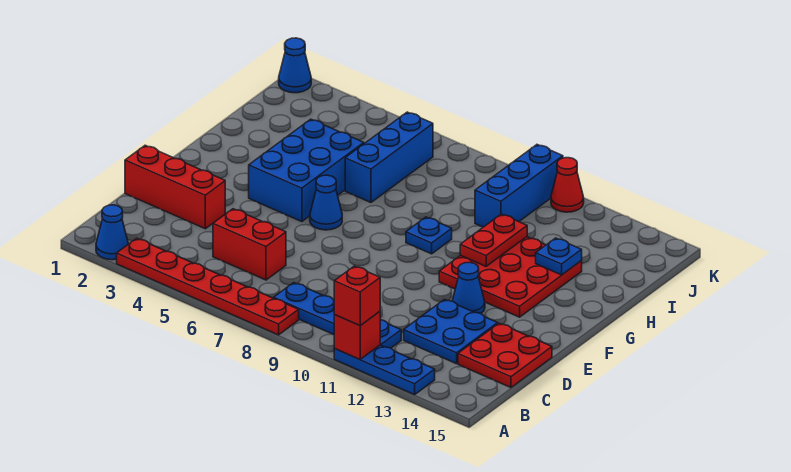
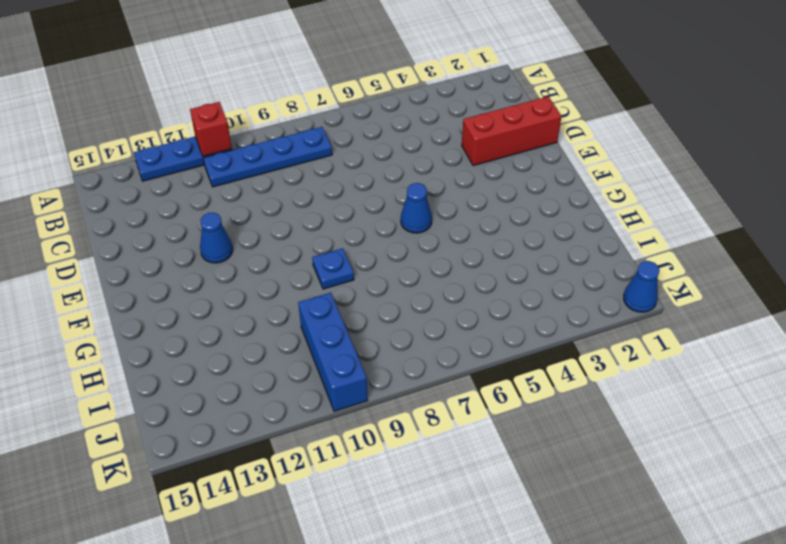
none -> blue cone A2 level 1
none -> red plate A3:A8 level 1
none -> red brick C5:C6 level 1

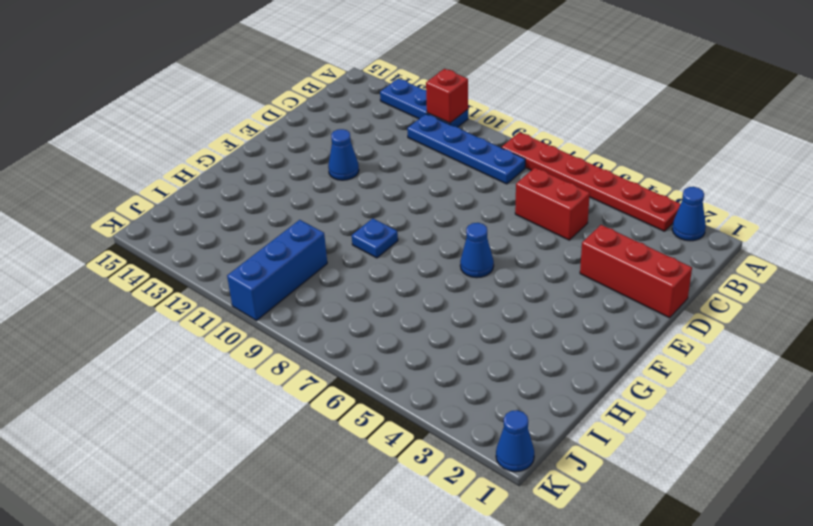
none -> blue plate C12:D13 level 1
none -> red plate C14:D15 level 1
none -> blue brick F4:H5 level 1

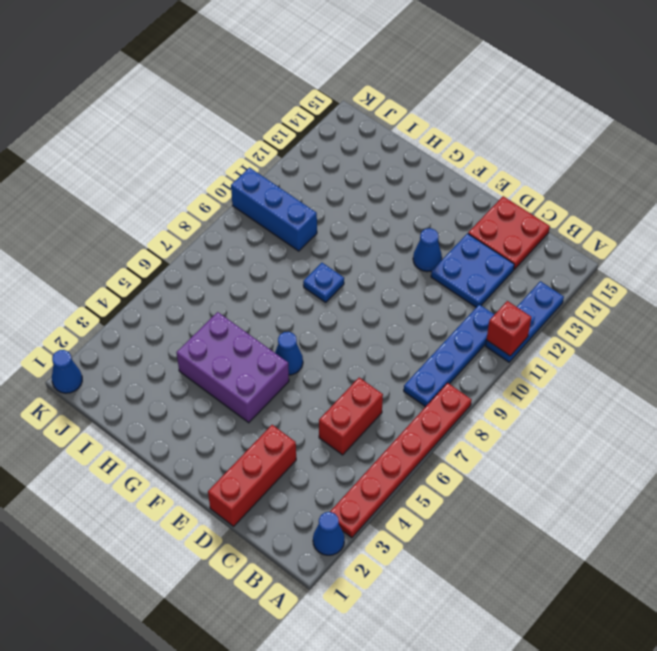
purple brick F4:H5 level 1 -> blue brick F4:H5 level 1
none -> red plate F11:H13 level 1
none -> blue brick H6:J6 level 1
none -> red cone K11 level 1

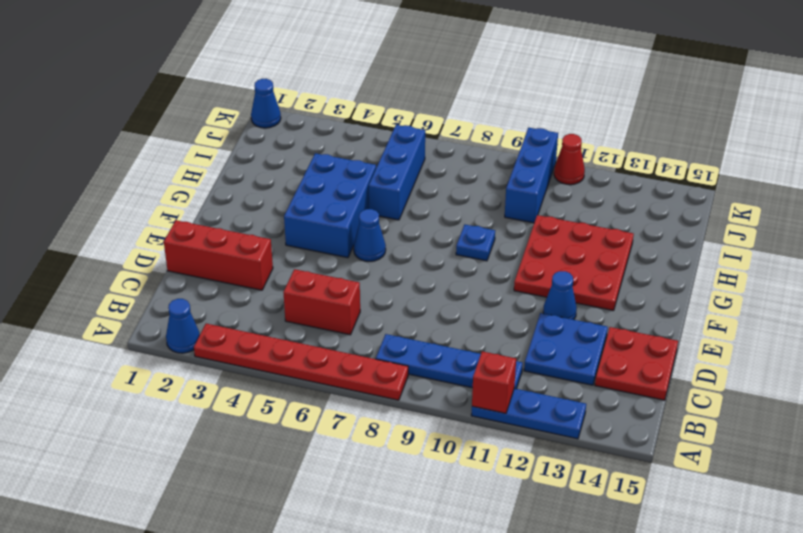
none -> red plate G11:H11 level 2
none -> blue plate H13 level 2
none -> red brick A11 level 3

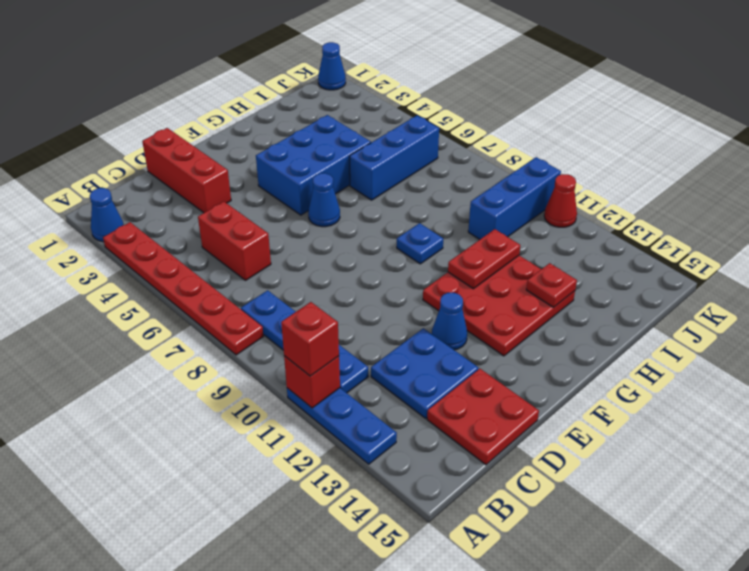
red plate H13 level 2 -> blue plate H13 level 2

